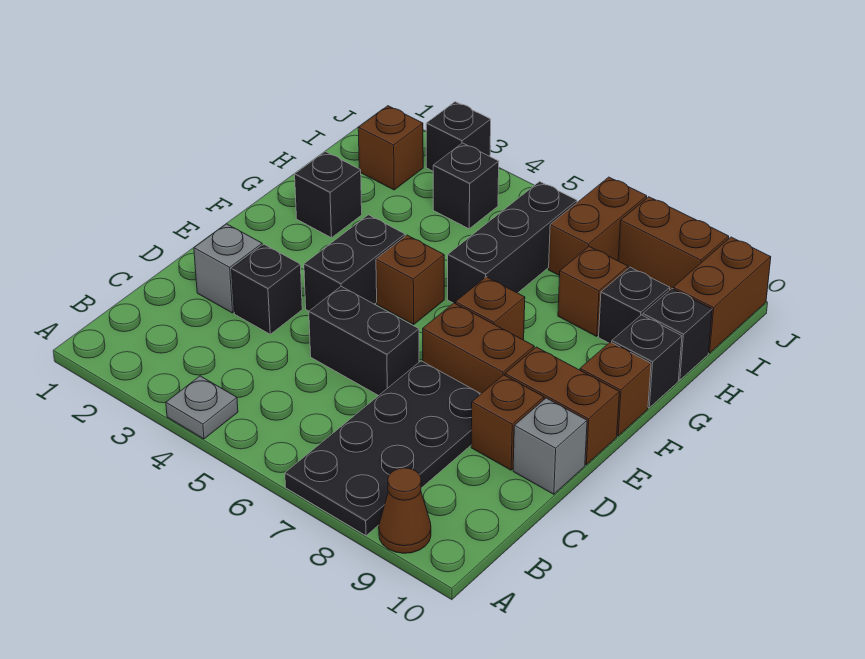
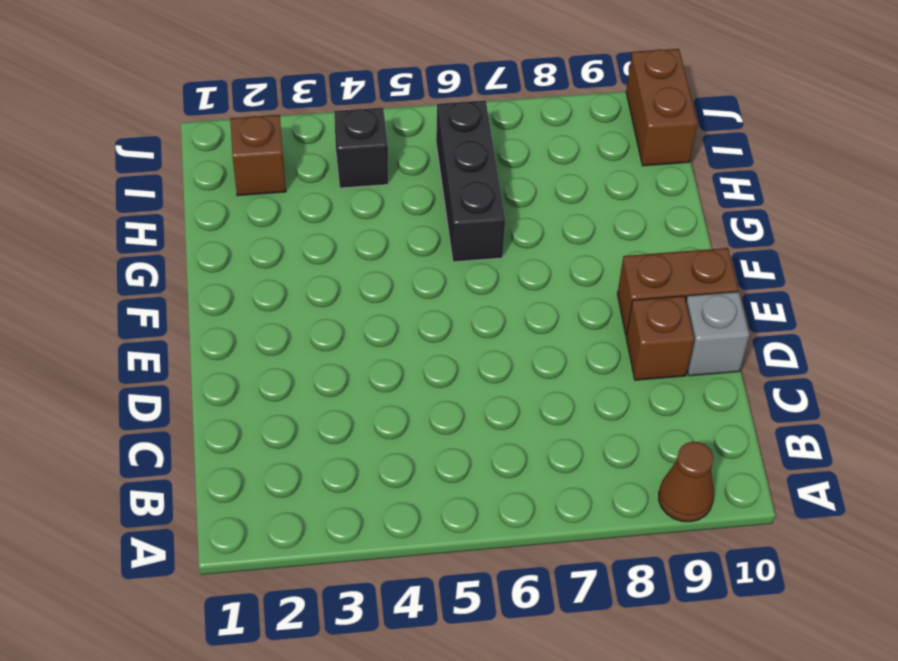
none -> grey plate A4 level 1
none -> black plate A7:D8 level 1
none -> grey brick D2 level 1

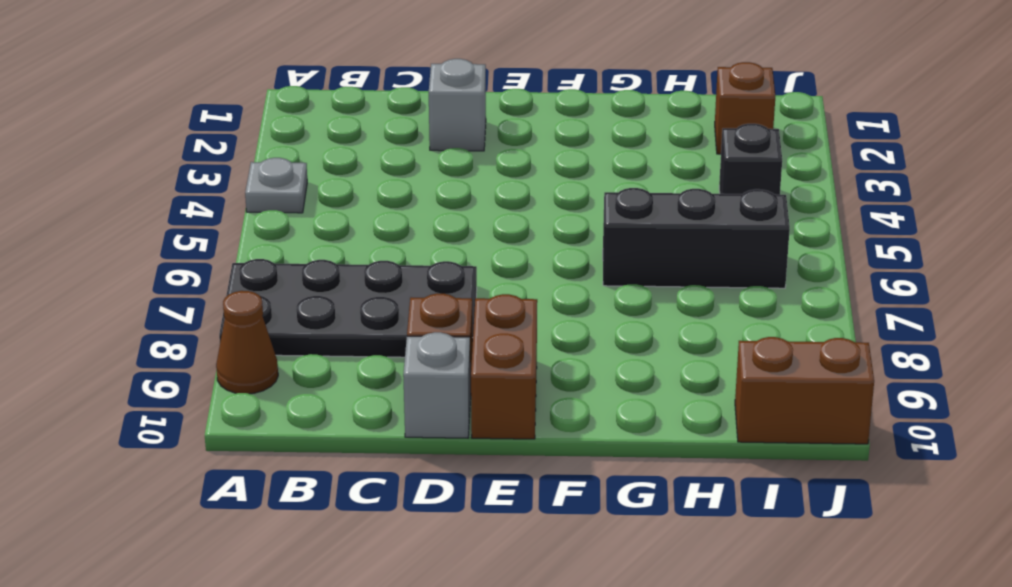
none -> black brick D3 level 1
none -> black brick D5:D6 level 1
none -> black brick E4:F4 level 1

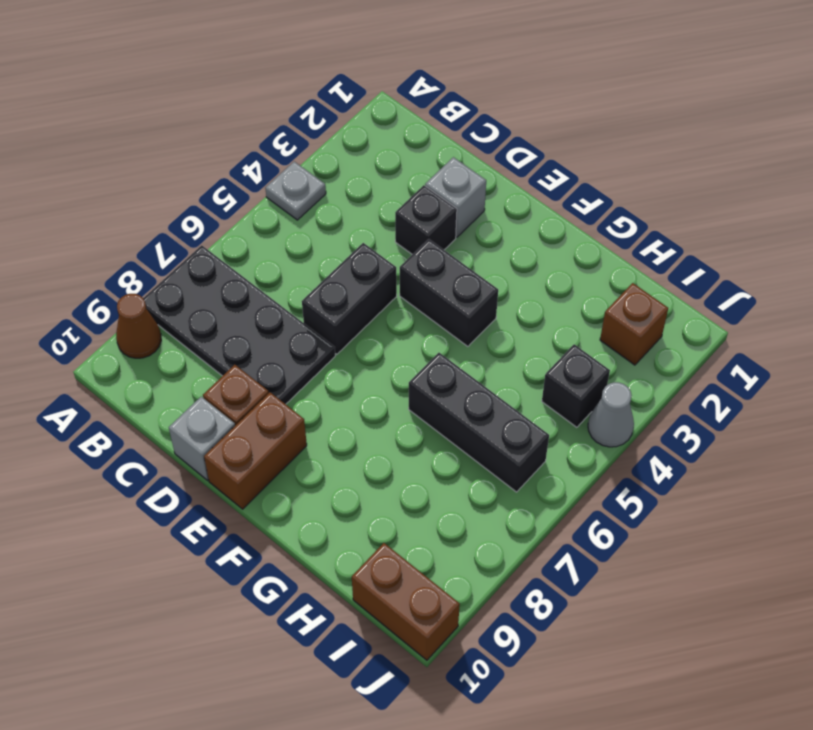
grey cone J4 level 1 -> none
none -> brown brick E7:E8 level 1
none -> brown brick F5 level 1
none -> brown brick F7 level 1

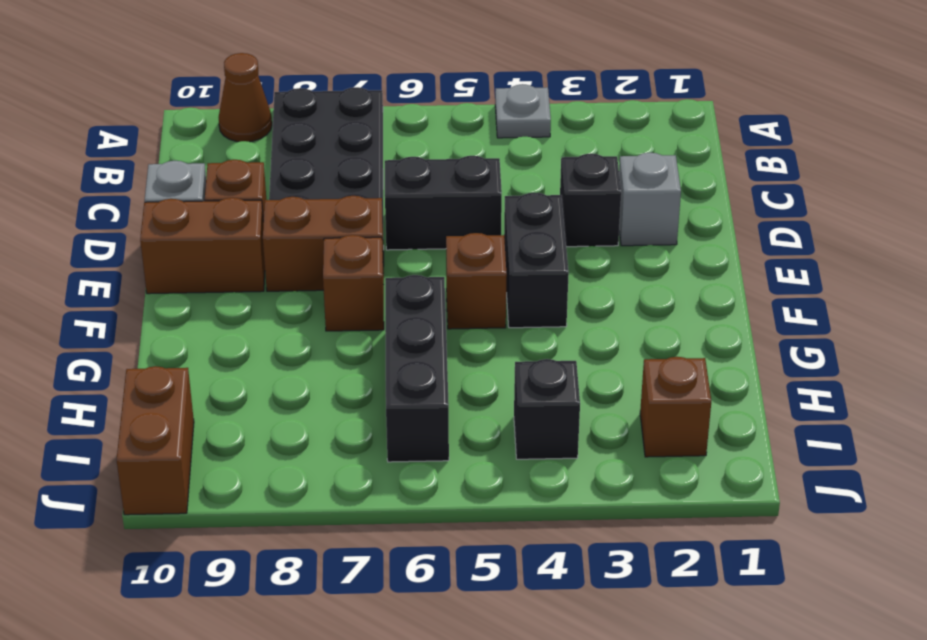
none -> brown brick F10 level 1
none -> black brick G2 level 1
none -> black brick G10 level 1

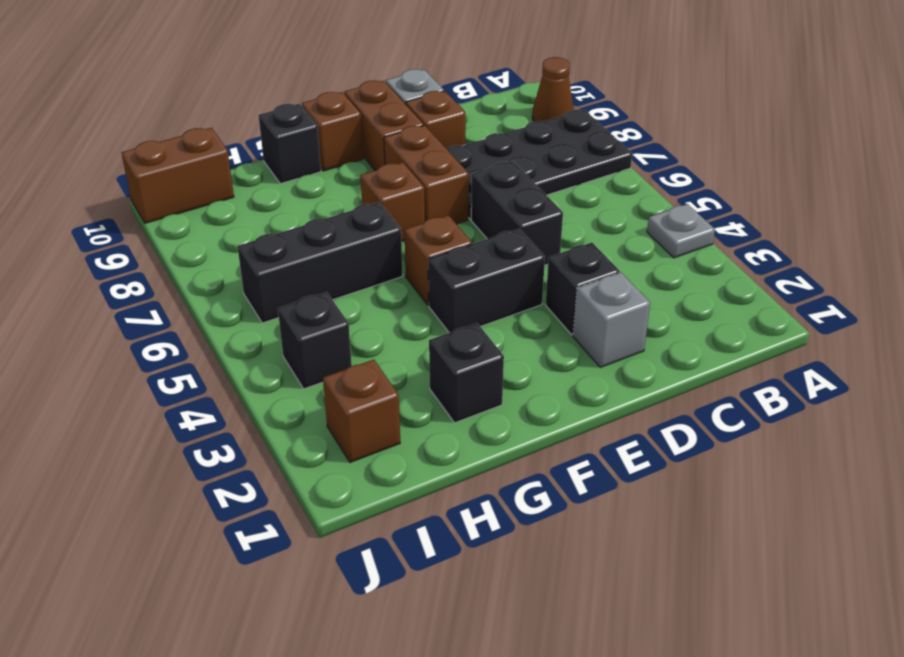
none -> brown brick H8 level 1
none -> black brick H9 level 1
none -> black brick H10 level 1

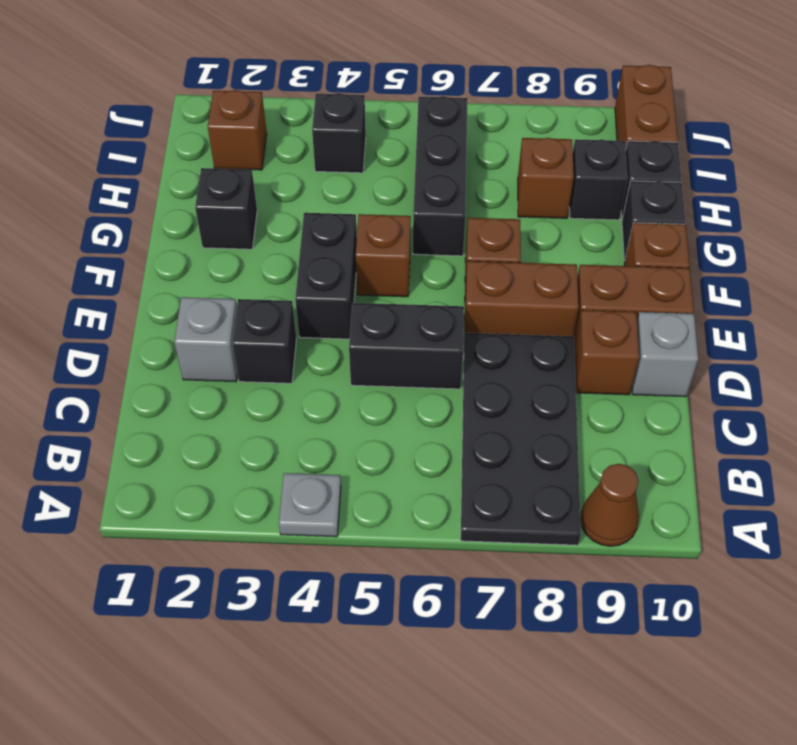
none -> brown brick I7:J7 level 1
none -> black brick J3 level 1
none -> brown brick J8:J9 level 1

